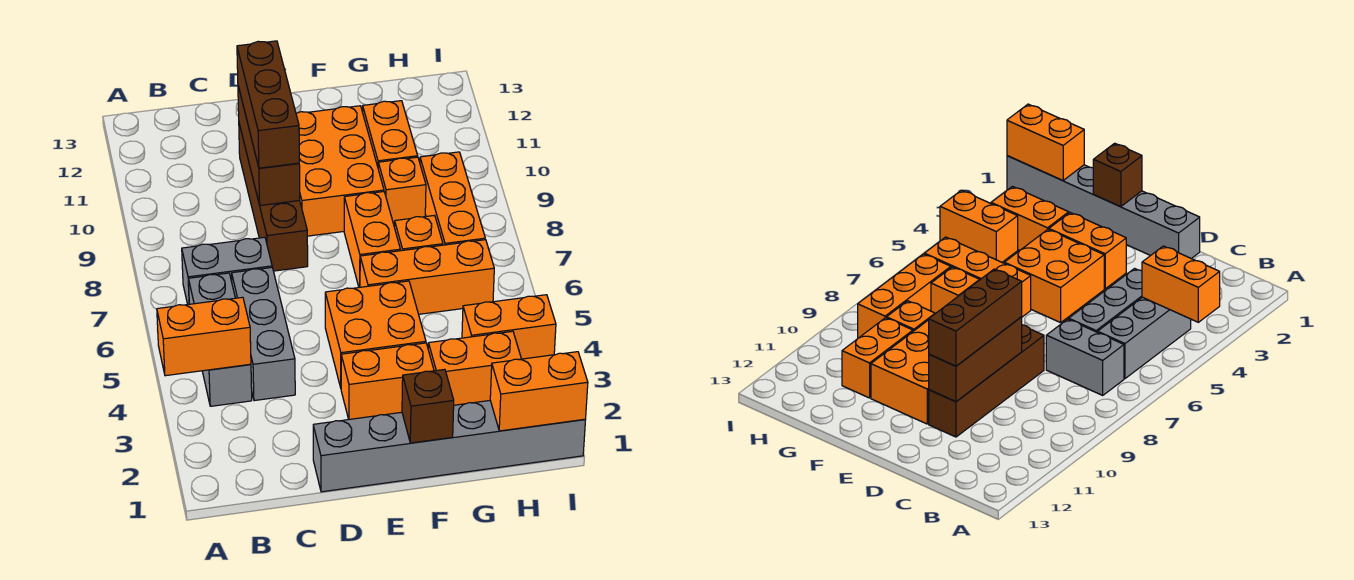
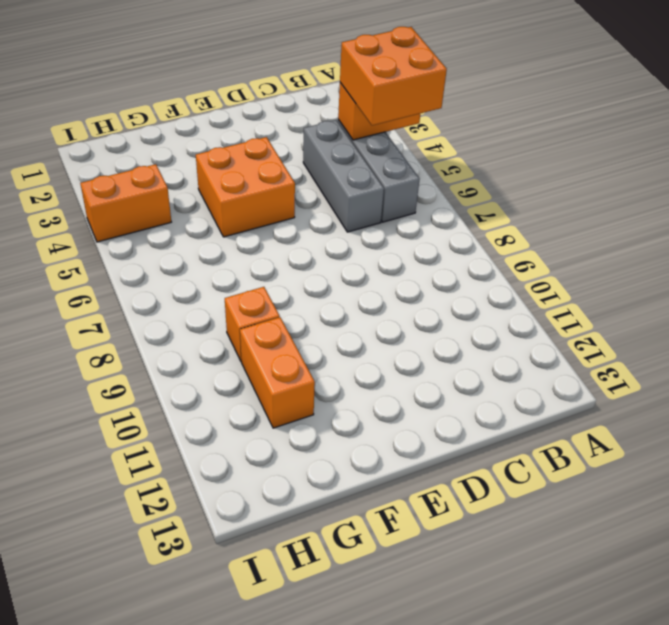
orange brick A4:B5 level 3 -> none
none -> grey brick B7:C7 level 1
none -> grey brick D1:I1 level 1
none -> brown brick D8:D11 level 1

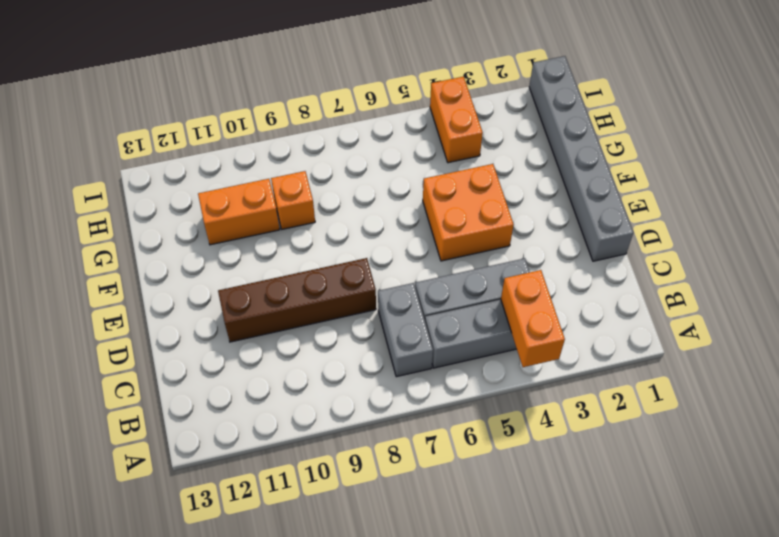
none -> orange brick E3:F3 level 1
none -> orange brick E9:F11 level 1
none -> orange brick F6:H6 level 1

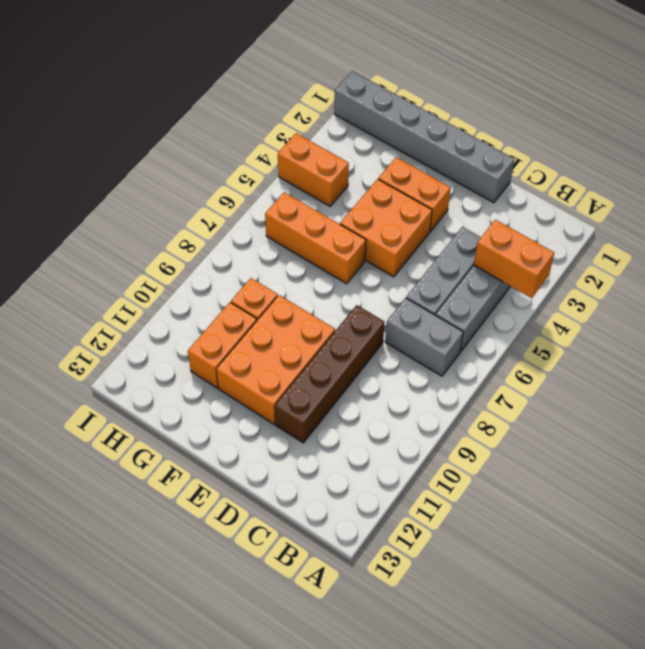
none -> orange brick F7:F8 level 1
none -> orange brick G3:H3 level 1
none -> orange brick G7 level 1

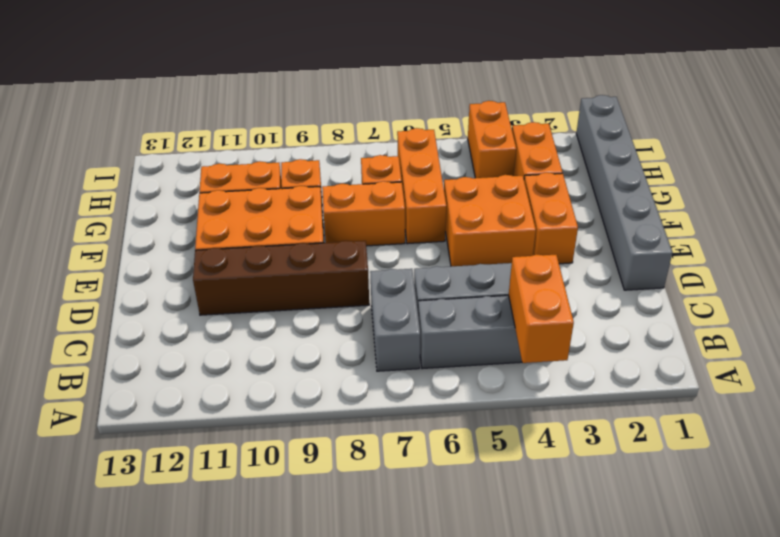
none -> orange brick H7:H9 level 1
none -> brown brick D9:D11 level 2
none -> brown brick F1 level 2

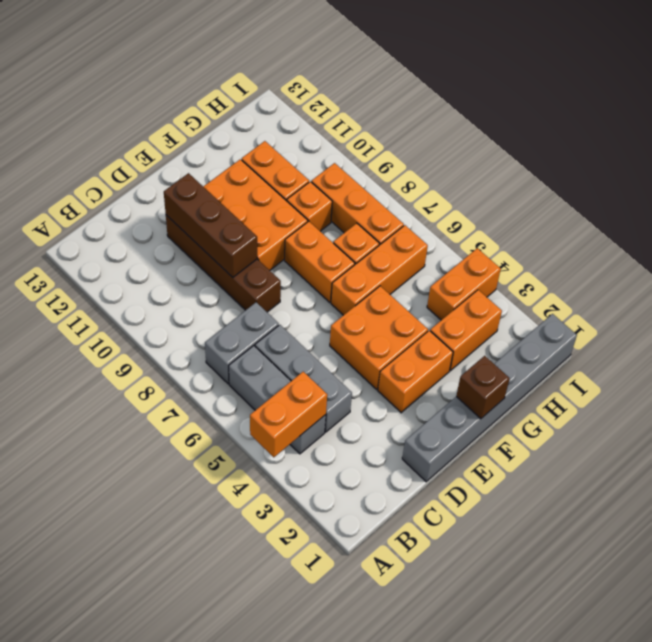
none -> orange brick H1:I1 level 2
none -> brown brick D9:D11 level 3

